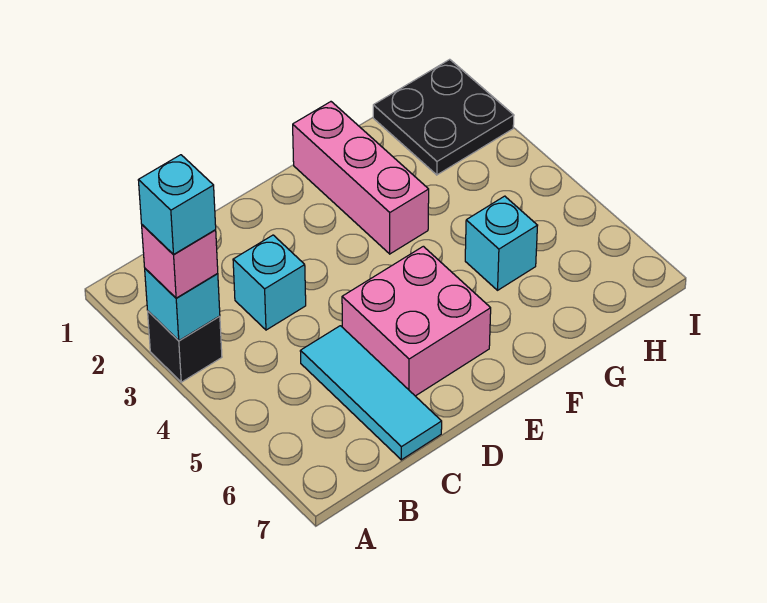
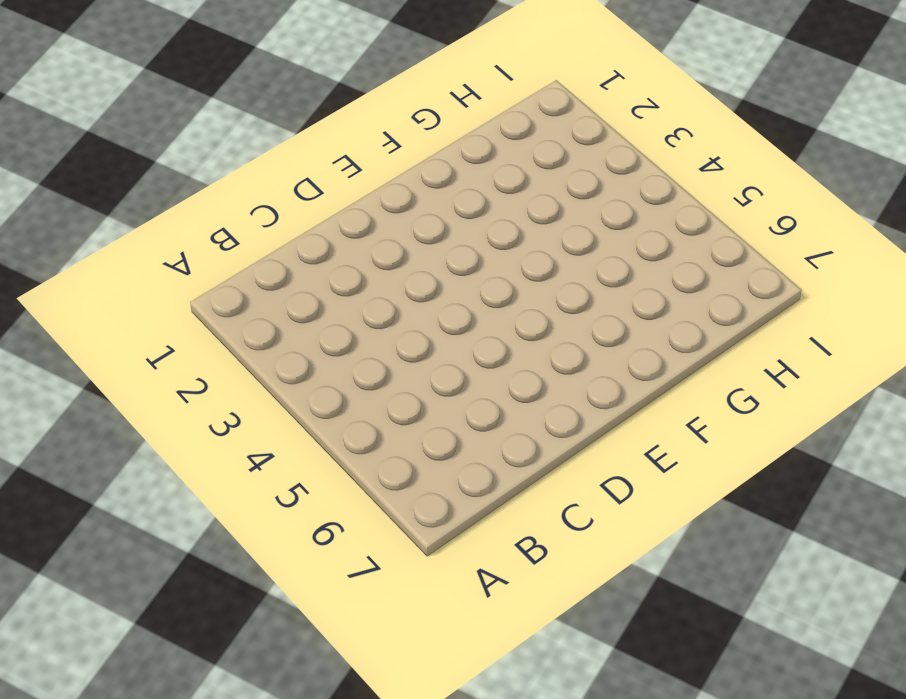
none -> black brick A3 level 1
none -> cyan brick C3 level 1

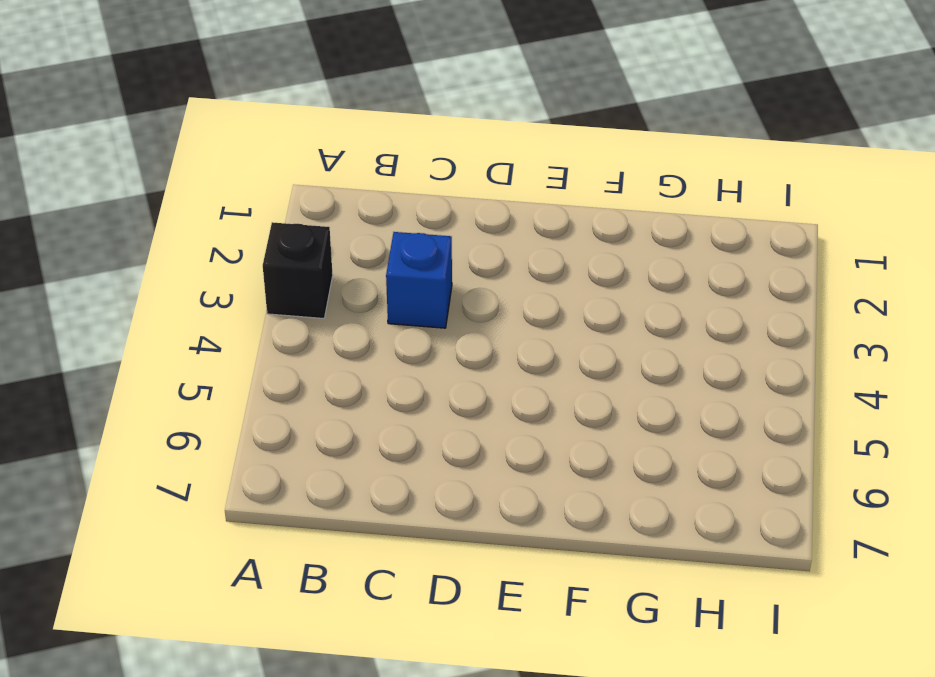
blue brick C3 level 1 -> cyan brick C3 level 1
none -> cyan tile C5:C7 level 1
none -> pink brick D5:E6 level 1

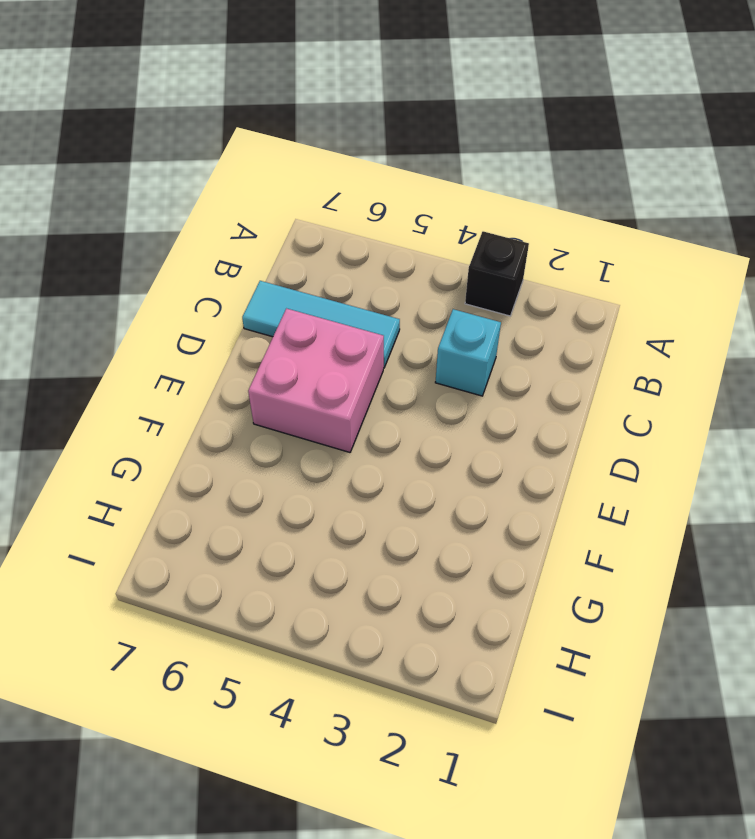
none -> pink brick F1:F3 level 1
none -> cyan brick G5 level 1

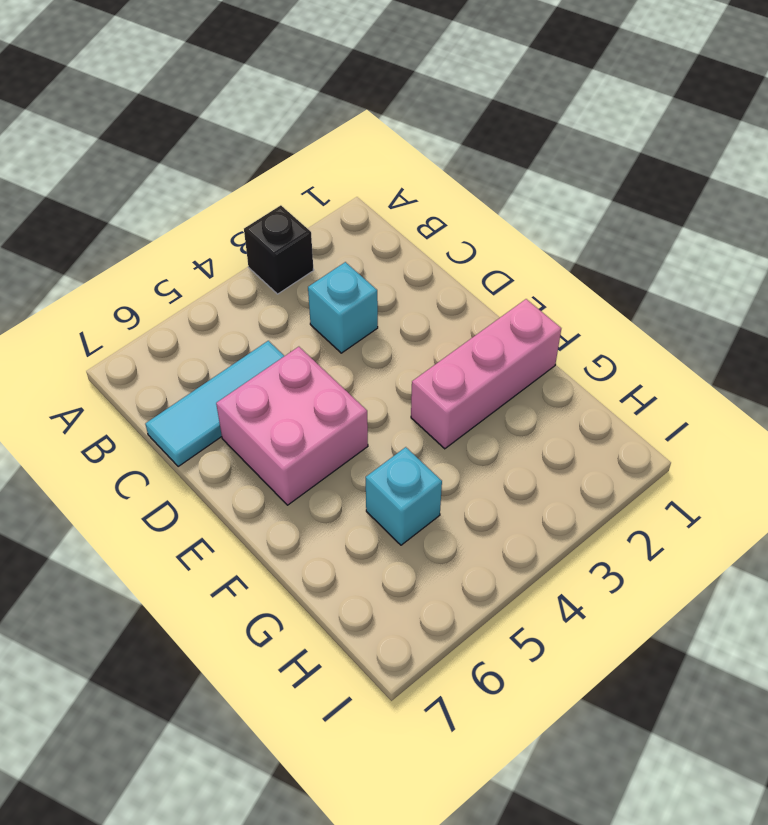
none -> black plate H1:I2 level 1
none -> cyan brick A3 level 2

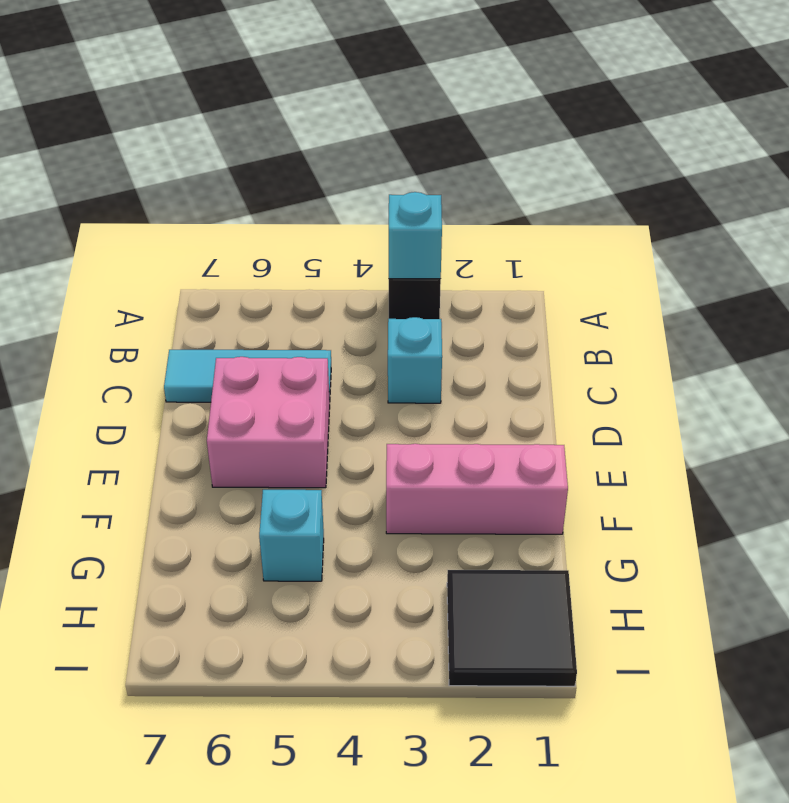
black tile H1:I2 level 1 -> black plate H1:I2 level 1
none -> pink brick A3 level 3
none -> cyan brick A3 level 4

